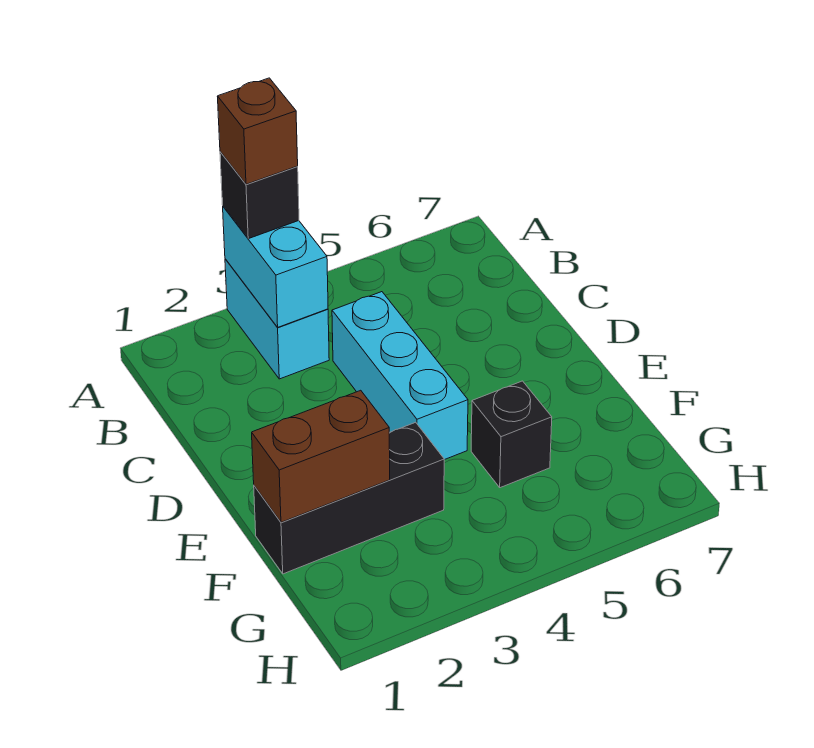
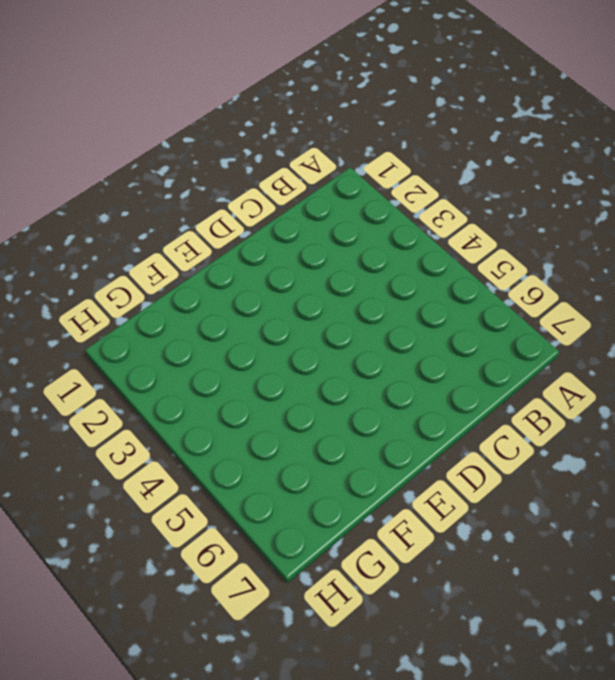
none -> cyan brick A3:B3 level 1
none -> cyan brick C4:E4 level 1

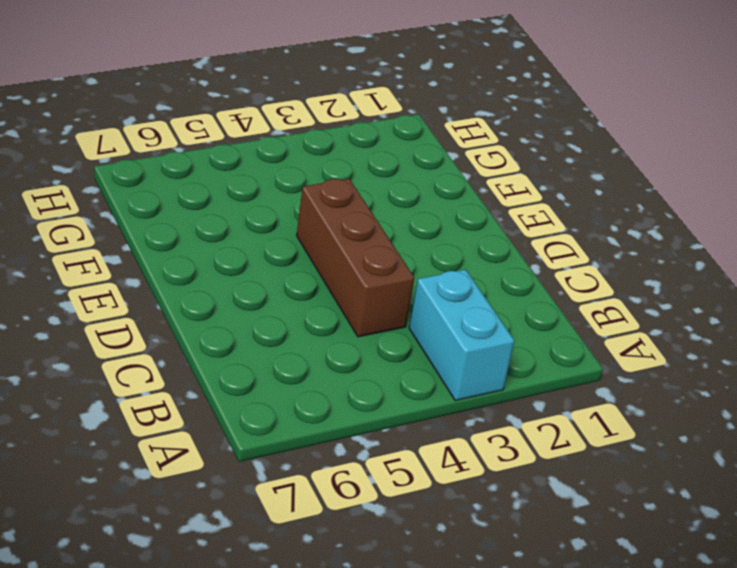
brown brick C4:E4 level 1 -> cyan brick C4:E4 level 1
none -> black brick F1:F3 level 1
none -> black brick F5 level 1

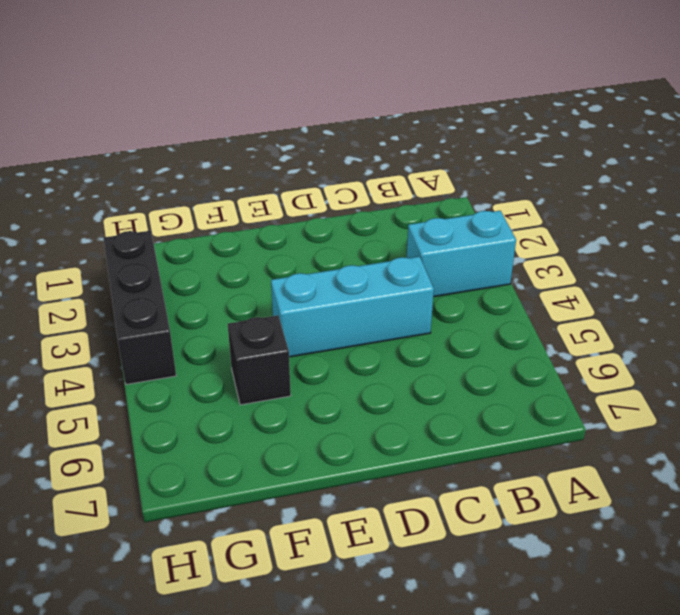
black brick H2:H4 level 1 -> black brick F1:F3 level 1
none -> cyan brick A3:B3 level 2
none -> brown brick F1:F2 level 2

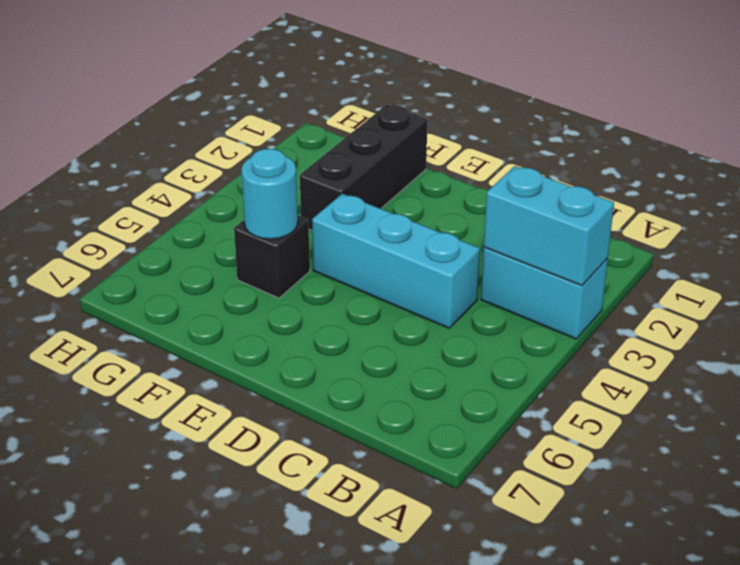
cyan round brick F5 level 2 -> none
none -> brown brick F1:F2 level 2
none -> black brick A3 level 3

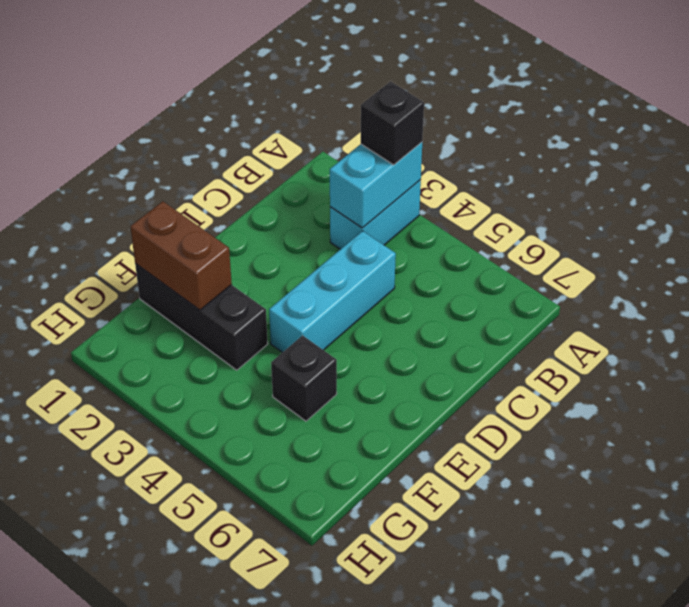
none -> brown brick A3 level 4

